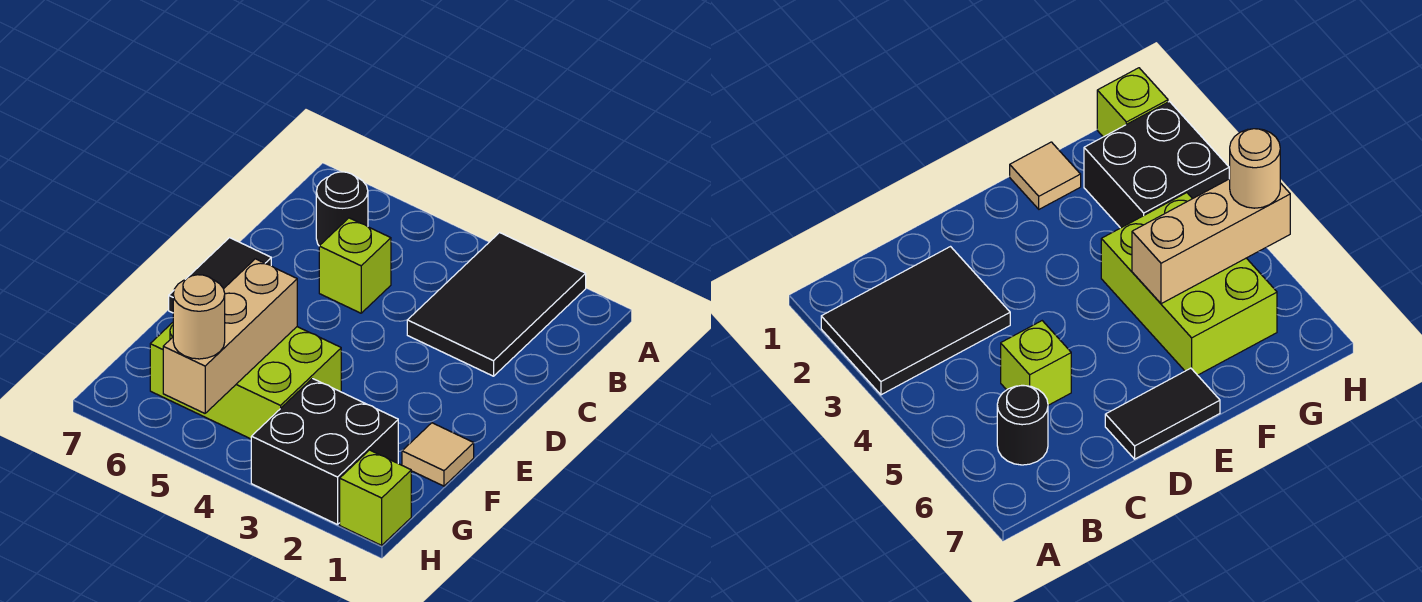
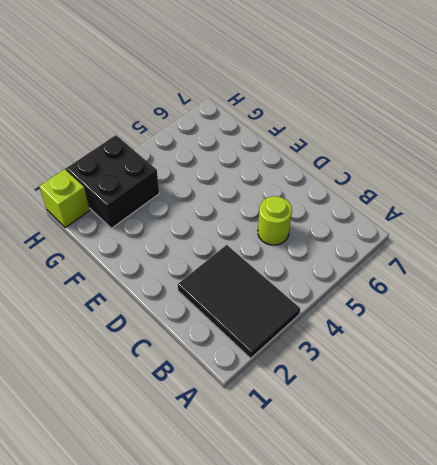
lime round brick C5 level 1 -> lime brick C5 level 1
none -> black round brick B6 level 1
none -> black tile D7:E7 level 1

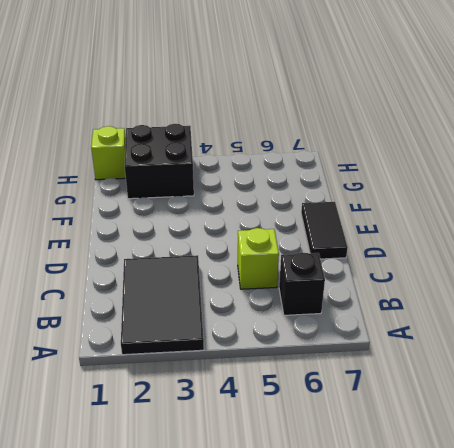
black brick B6 level 1 -> black round brick B6 level 1
none -> tan tile F1 level 1
none -> lime brick F4:G6 level 1

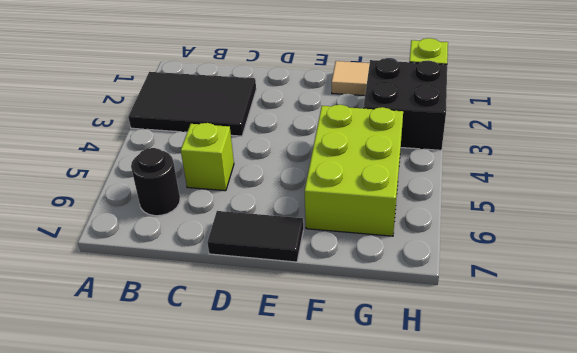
none -> tan brick F5:H5 level 2
none -> tan round brick H5 level 3

